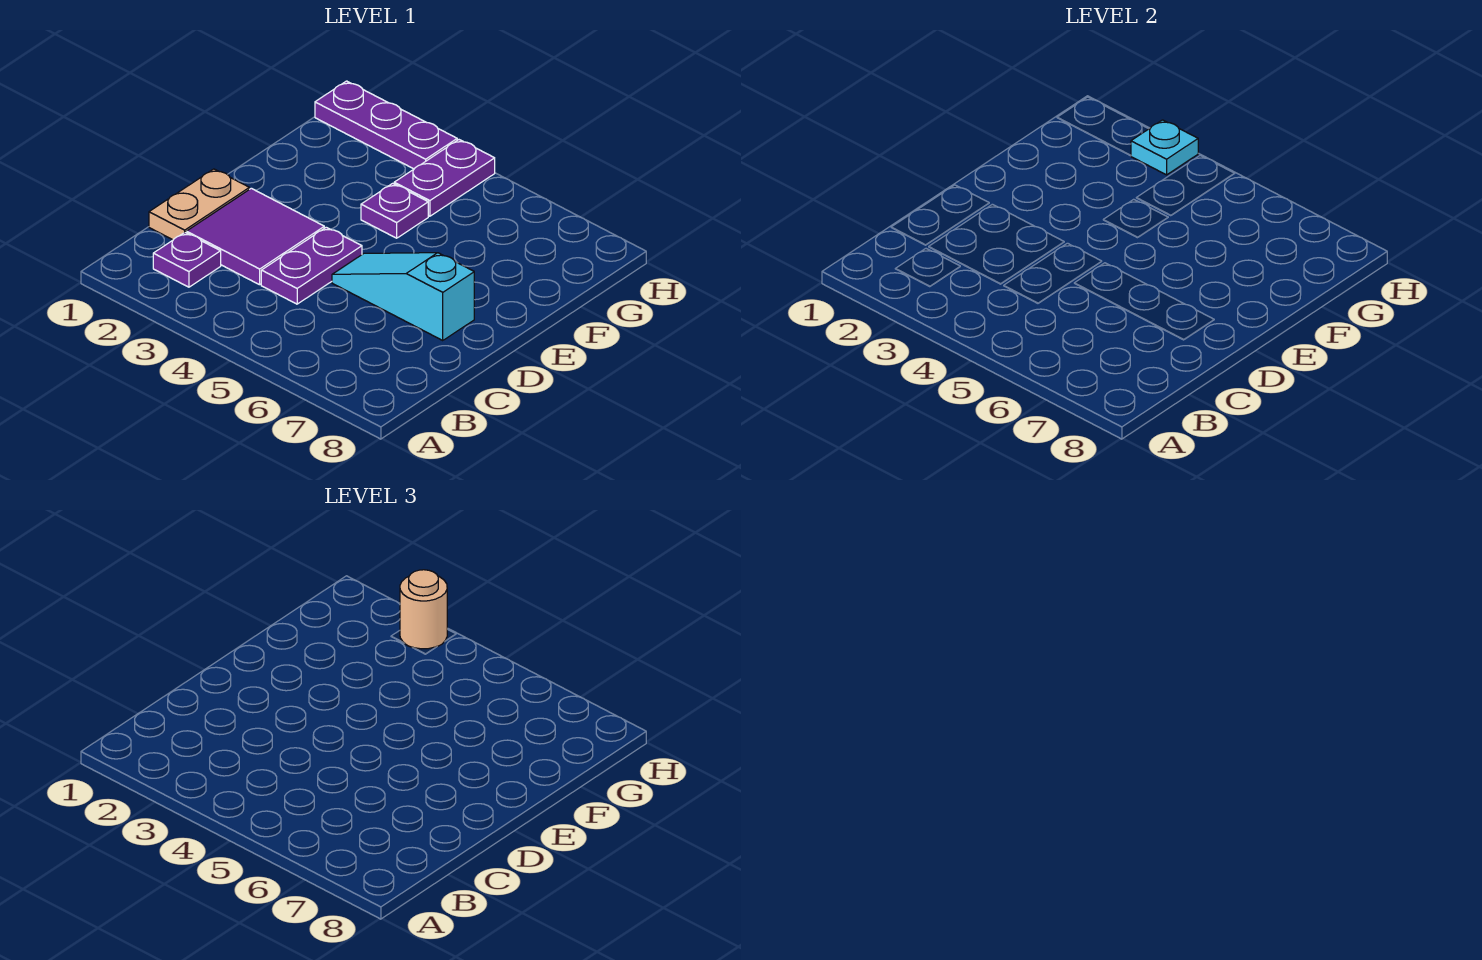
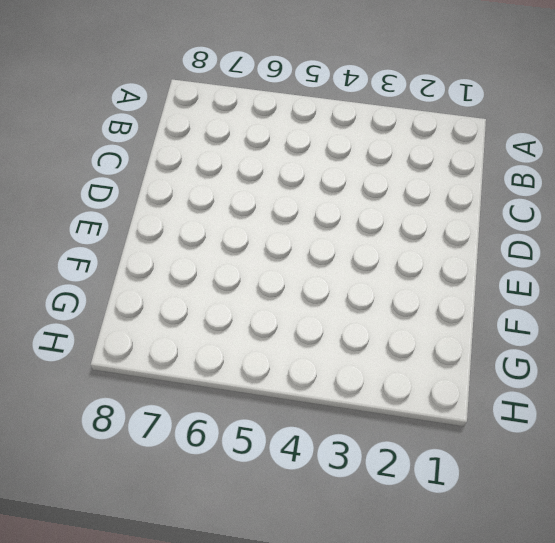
none -> purple plate B2 level 1
none -> tan plate C1:D1 level 1

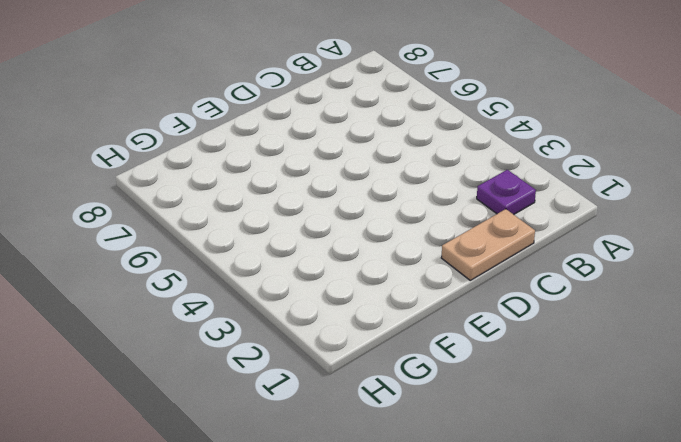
none -> purple tile C2:D3 level 1
none -> purple plate C4:D4 level 1

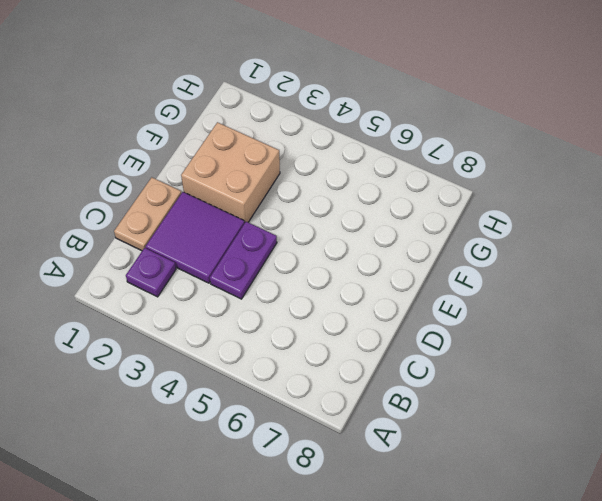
tan brick E2:F3 level 1 -> none
none -> cyan slope D5:D7 level 1 top 7
none -> purple plate F4 level 1

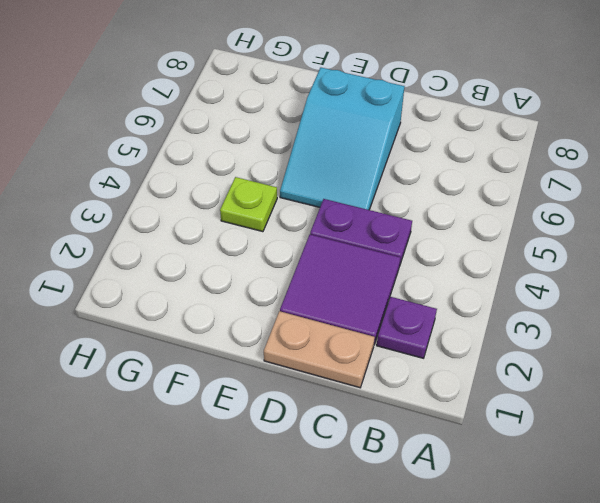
cyan slope D5:E7 level 1 top 7 -> cyan slope D5:D7 level 1 top 7
lime plate F4 level 1 -> purple plate F4 level 1
none -> purple plate G4:H4 level 1
none -> purple plate H1:H3 level 1

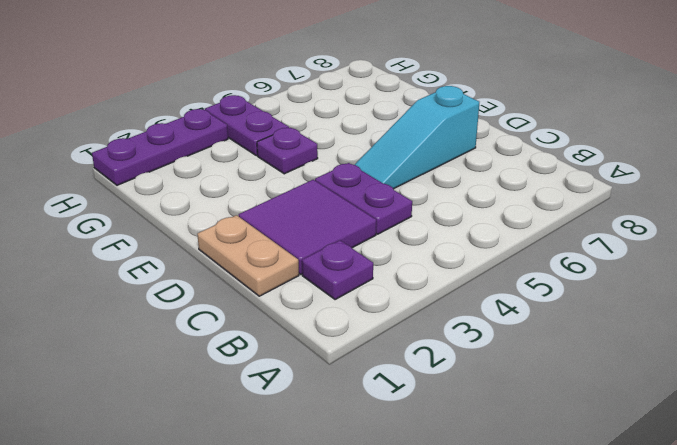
none -> cyan plate H3 level 2
none -> tan round brick H3 level 3

